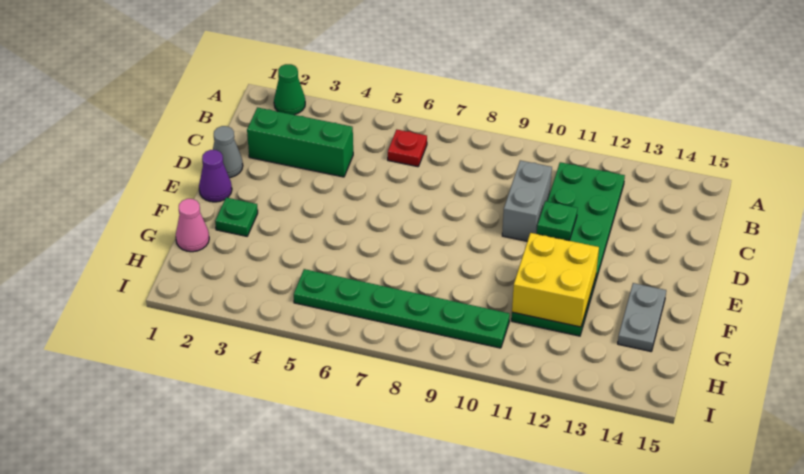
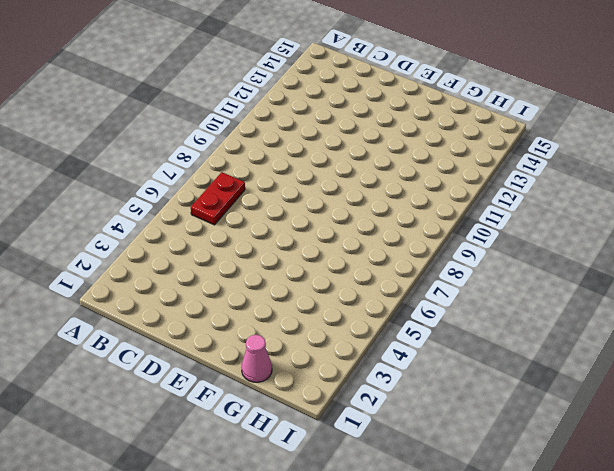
red plate B6:B7 level 1 -> red plate B6 level 1
none -> green cone A2 level 1
none -> green plate B11:G12 level 1
none -> green brick C2:C4 level 1

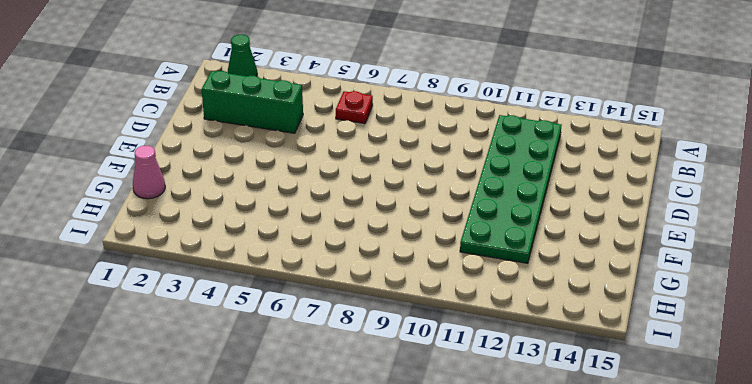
none -> grey brick C10:D10 level 1
none -> grey cone D1 level 1
none -> purple cone E1 level 1

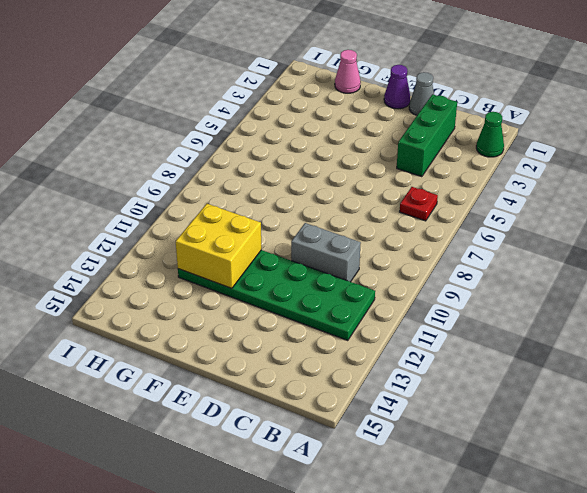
none -> green plate F2 level 1
none -> grey plate F14:G14 level 1
none -> green plate H5:H10 level 1

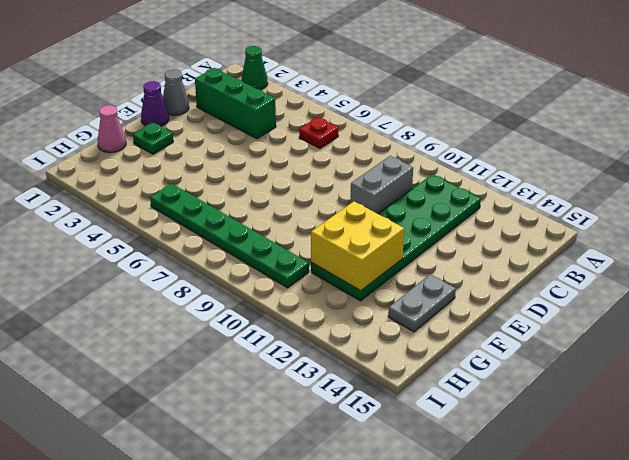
none -> green plate D11 level 2

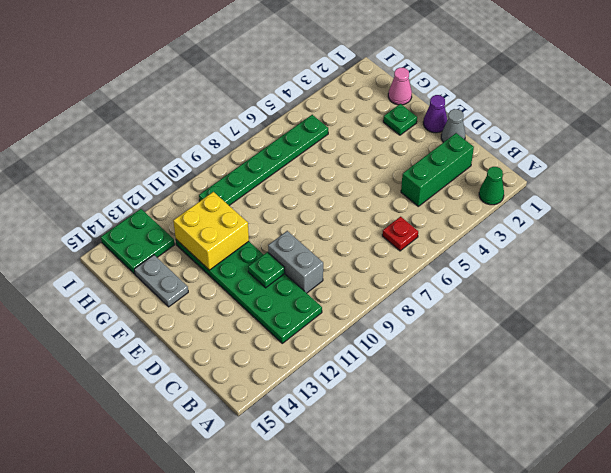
green plate H13:I14 level 1 -> none

